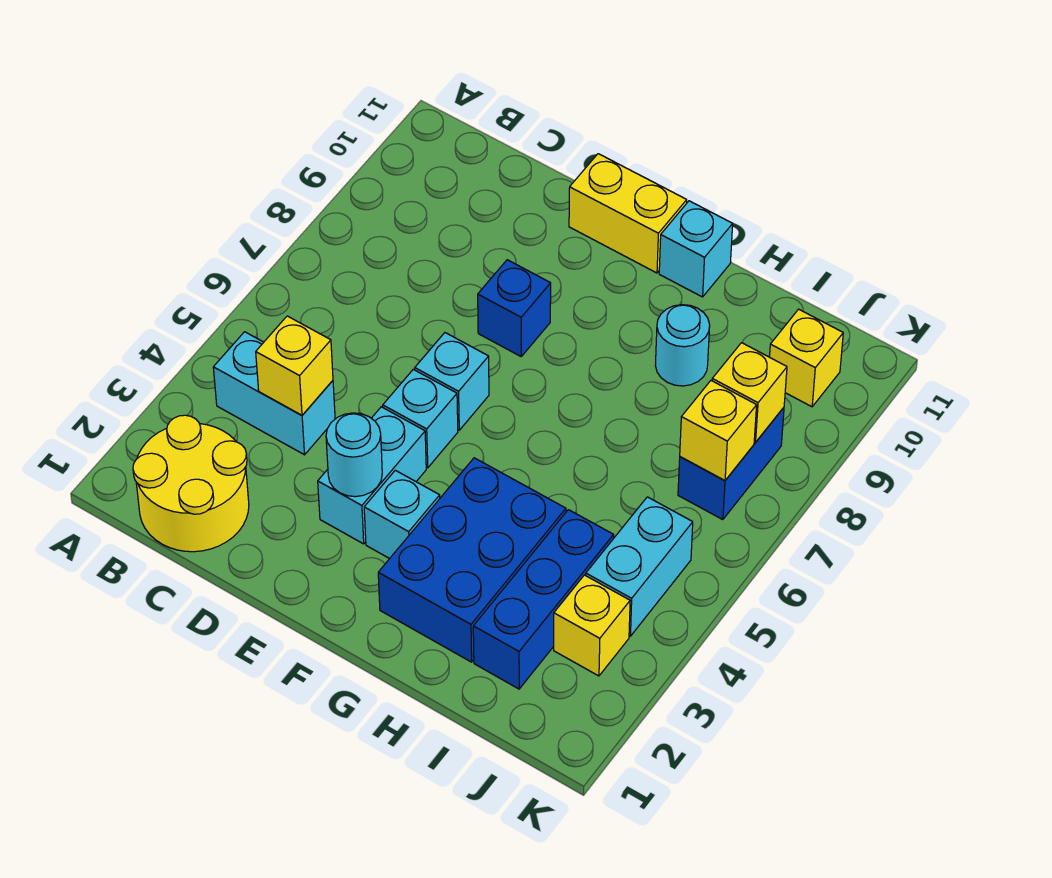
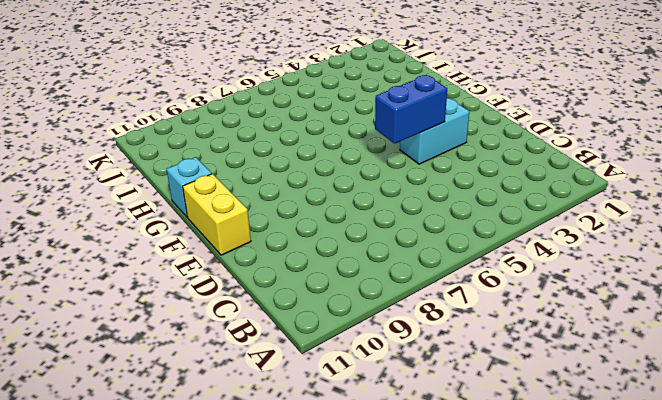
blue brick E4:E5 level 2 -> blue brick J7:J8 level 1
none -> yellow round brick B1:C2 level 1
none -> cyan brick B4:C4 level 1
none -> cyan brick E5 level 1

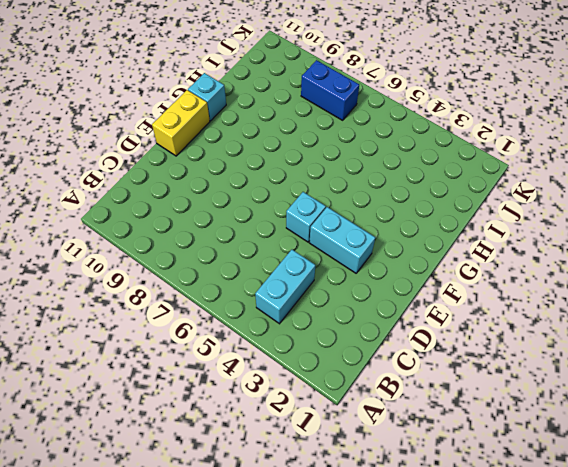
none -> yellow round brick B1:C2 level 1
none -> cyan brick E6 level 1
none -> blue brick E8 level 1

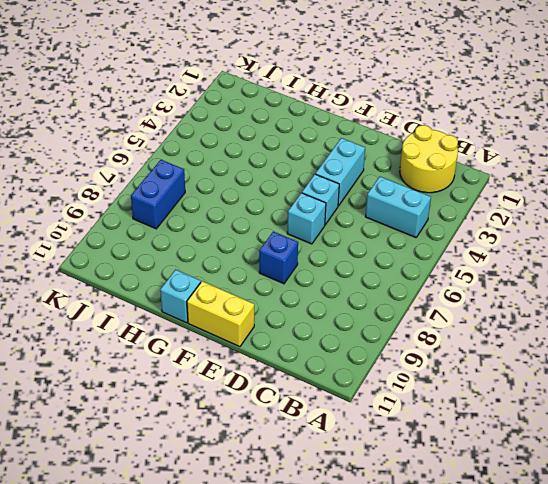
none -> cyan brick F3 level 1
none -> blue brick G2:H4 level 1
none -> cyan round brick H9 level 1

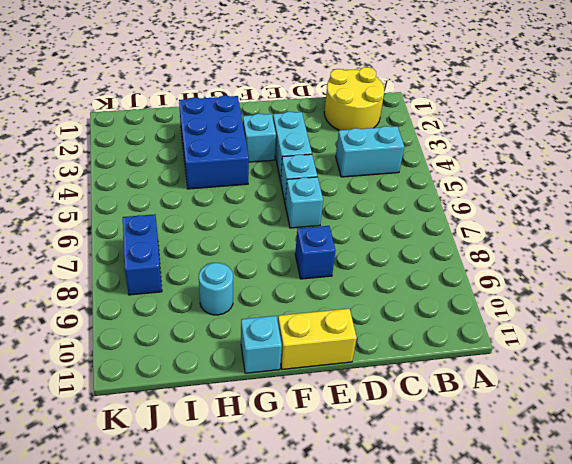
none -> blue brick I2:I4 level 1
none -> yellow brick J3 level 1
none -> cyan brick J4:J5 level 1

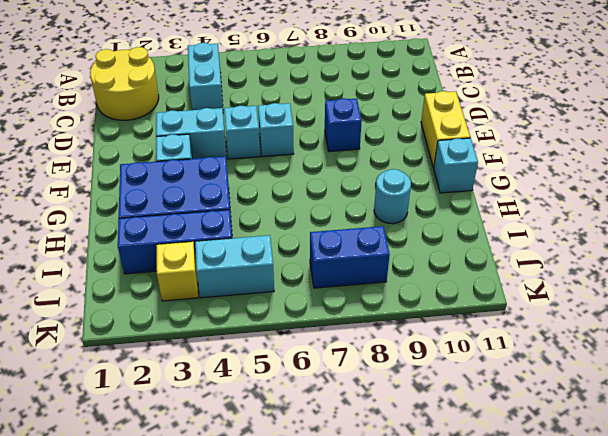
none -> yellow brick J10 level 1
none -> yellow brick C4 level 2
none -> cyan round brick E3 level 2

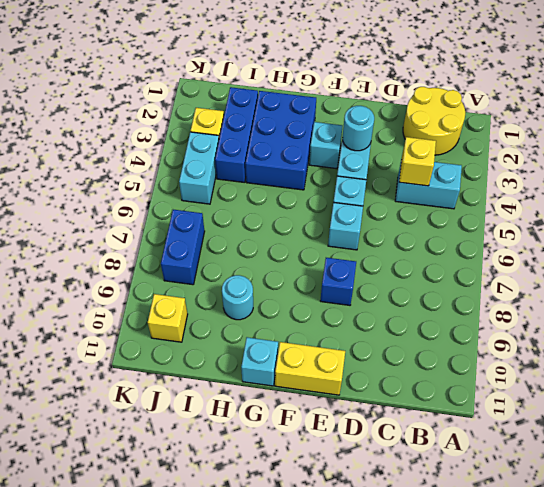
none -> yellow brick J7 level 2
none -> yellow brick J8 level 2

